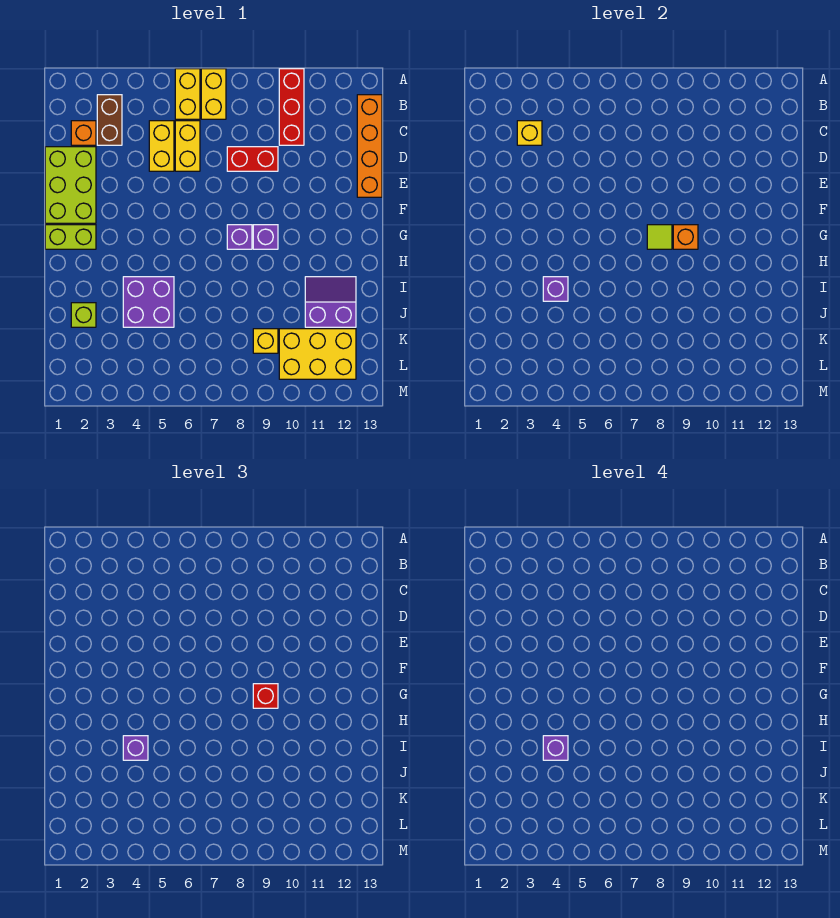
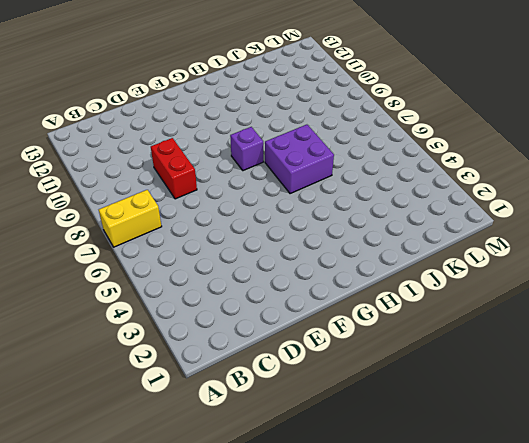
purple brick H6:I7 level 1 -> purple brick I4:J5 level 1
none -> yellow brick A6:B6 level 1
none -> red brick A10:C10 level 1
none -> brown brick B3:C3 level 1

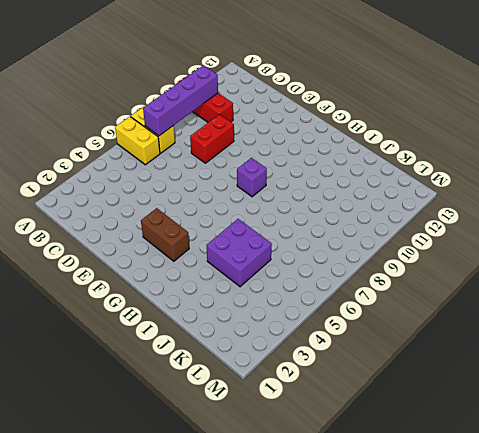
purple brick B7:B10 level 2 -> none
brown brick F3:G3 level 1 -> brown brick B3:C3 level 1
none -> orange brick B13:E13 level 1
none -> orange brick C2 level 1
none -> yellow brick C5:D5 level 1

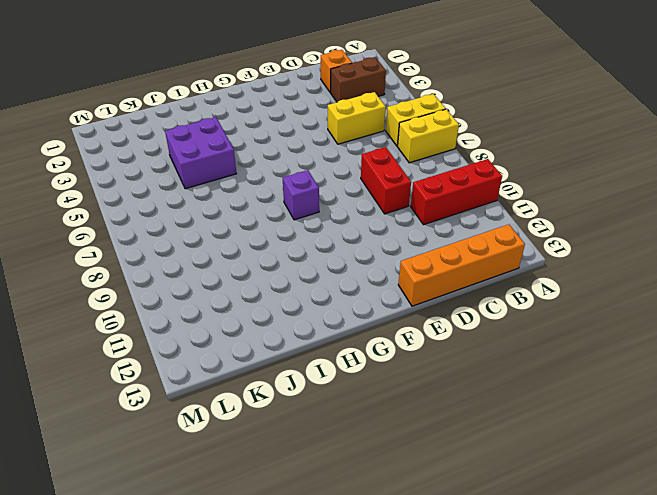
none -> yellow brick C6:D6 level 1
none -> lime brick D1:F2 level 1
none -> lime brick G1:G2 level 1

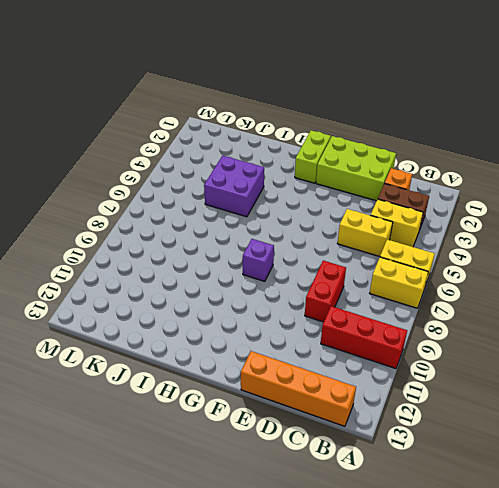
yellow brick B4:C4 level 1 -> yellow brick C6:D6 level 1
none -> purple brick G9 level 1
none -> purple slope I11:J12 level 1 top J
none -> lime brick J2 level 1

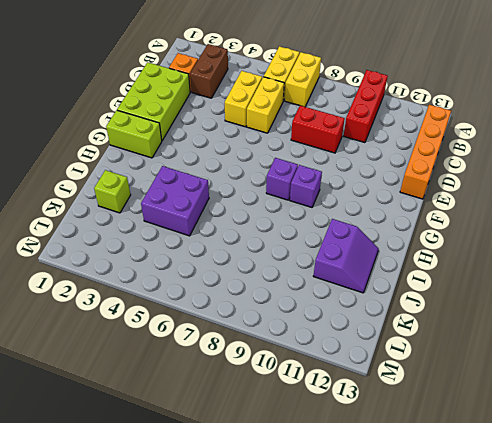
purple slope I11:J12 level 1 top 11 -> purple slope I11:J12 level 1 top J
none -> yellow brick K9 level 1
none -> yellow brick K10:L12 level 1
none -> yellow brick C3 level 2

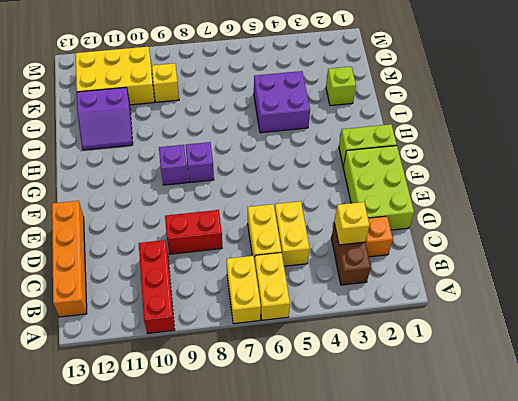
none -> lime tile G8 level 2
none -> orange brick G9 level 2
none -> purple brick I4 level 2

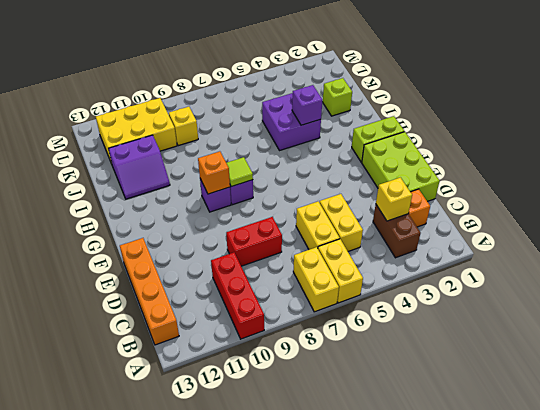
none -> red brick G9 level 3
none -> purple brick I4 level 3
none -> purple brick I4 level 4

